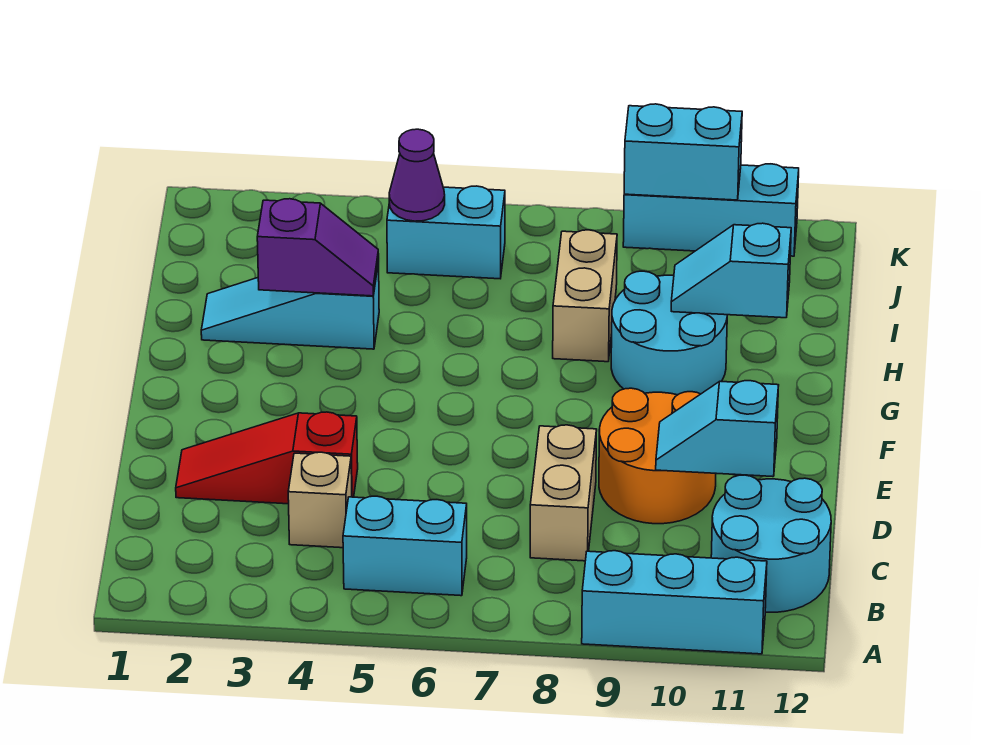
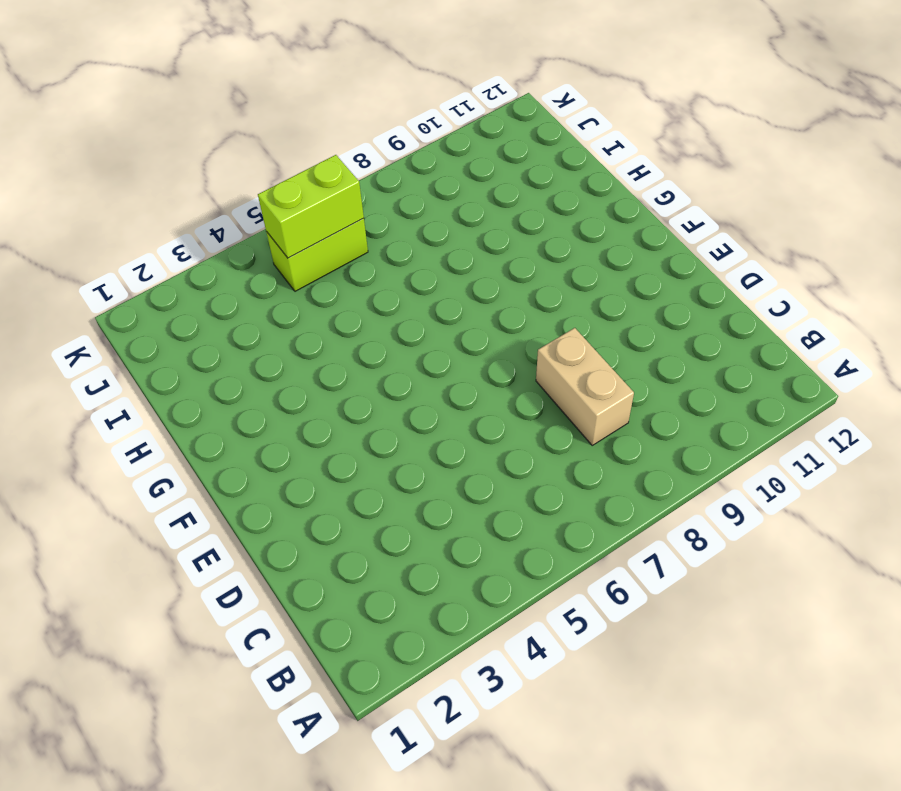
lime brick J5:J6 level 1 -> cyan brick J5:J6 level 1
lime brick J5:J6 level 2 -> purple cone J5 level 2
none -> cyan brick A9:A11 level 1
none -> cyan brick B5:B6 level 1
none -> cyan round brick B11:C12 level 1

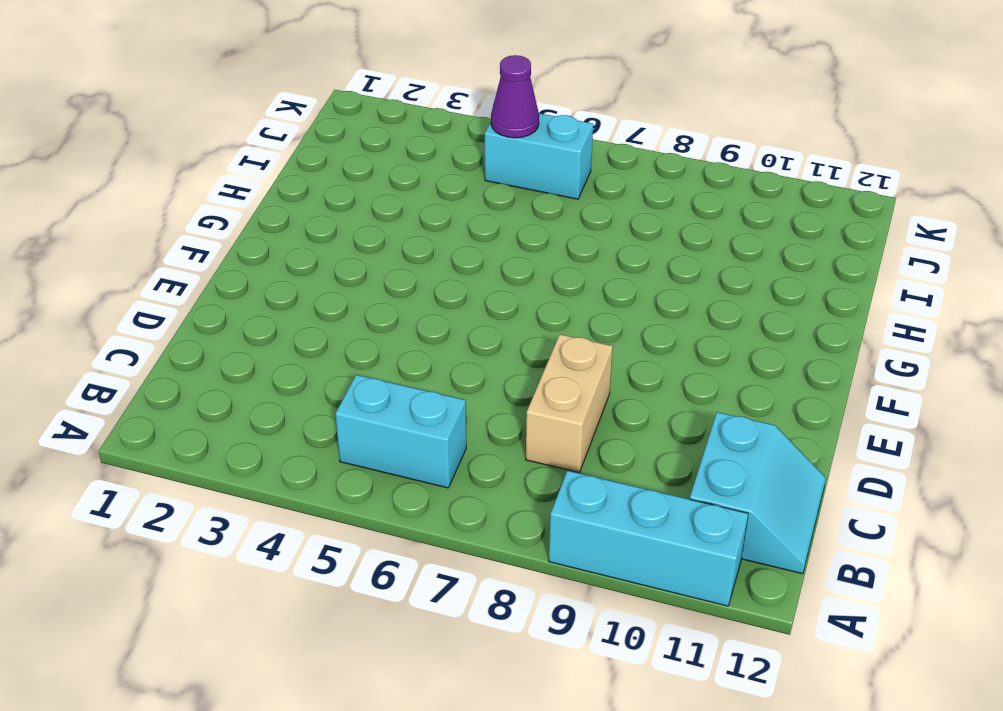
cyan slope B11:C12 level 1 top 11 -> cyan round brick B11:C12 level 1
none -> tan brick C4 level 1
none -> red slope D2:D4 level 1 top 4
none -> orange round brick D9:E10 level 1

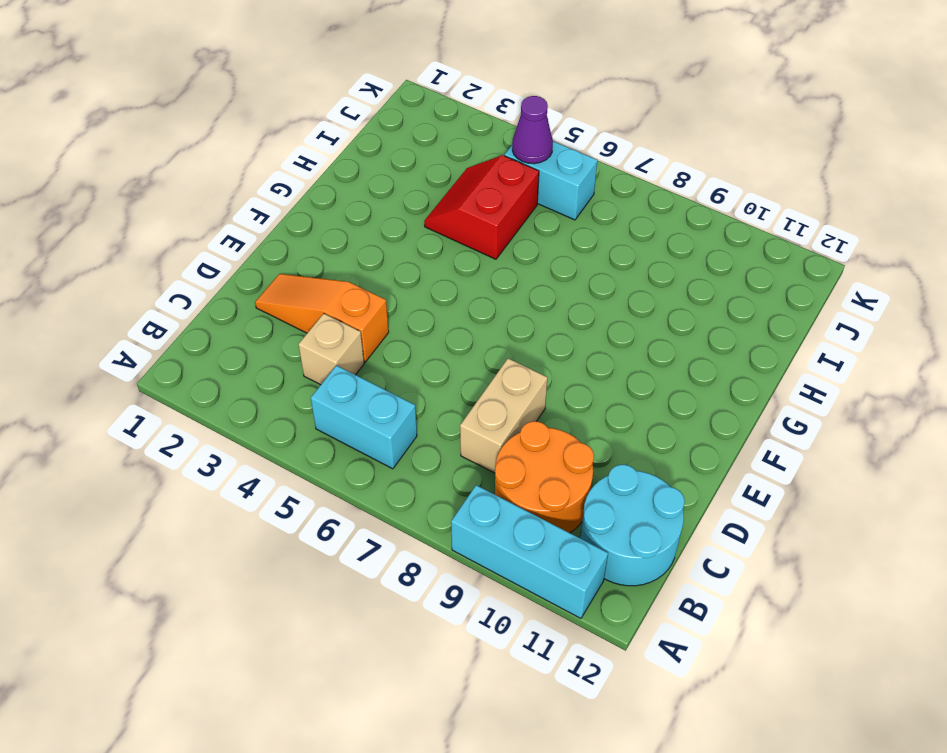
orange round brick B9:C10 level 1 -> orange round brick D9:E10 level 1
orange slope D2:D4 level 1 top 4 -> red slope D2:D4 level 1 top 4
red slope H4:I5 level 1 top 5 -> cyan slope H2:H4 level 1 top 4
none -> cyan round brick G9:H10 level 1
none -> tan brick H8:I8 level 1
none -> cyan brick K9:K11 level 1

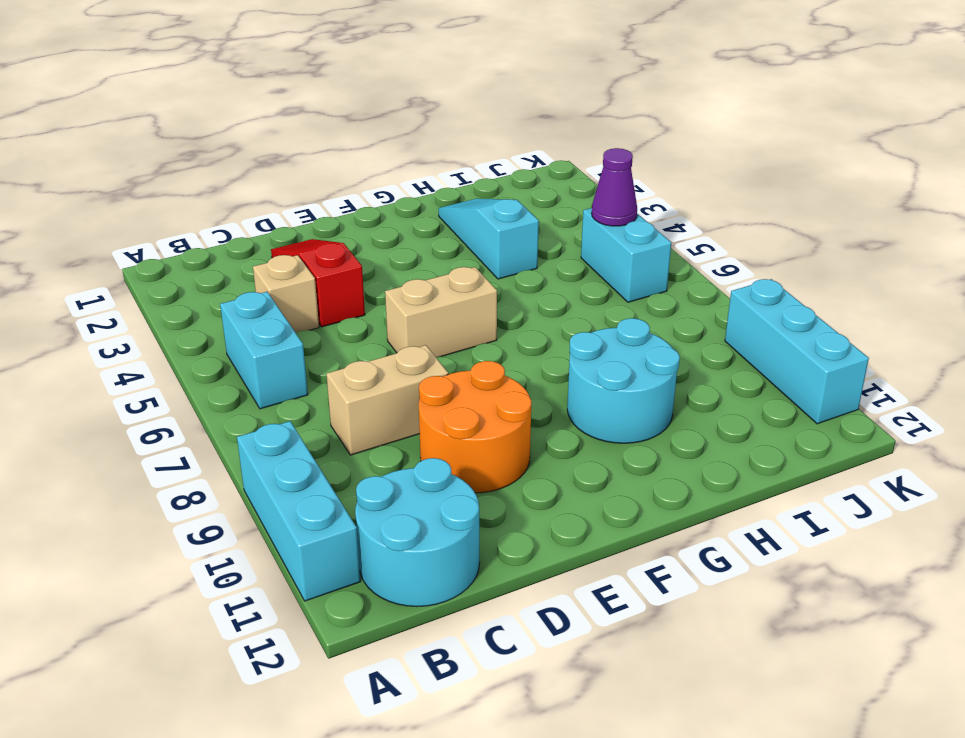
tan brick E6:F6 level 1 -> tan brick H8:I8 level 1
none -> cyan slope D10:D11 level 2 top 11
none -> purple slope H3:H4 level 2 top 3
none -> cyan slope H10:H11 level 2 top 11

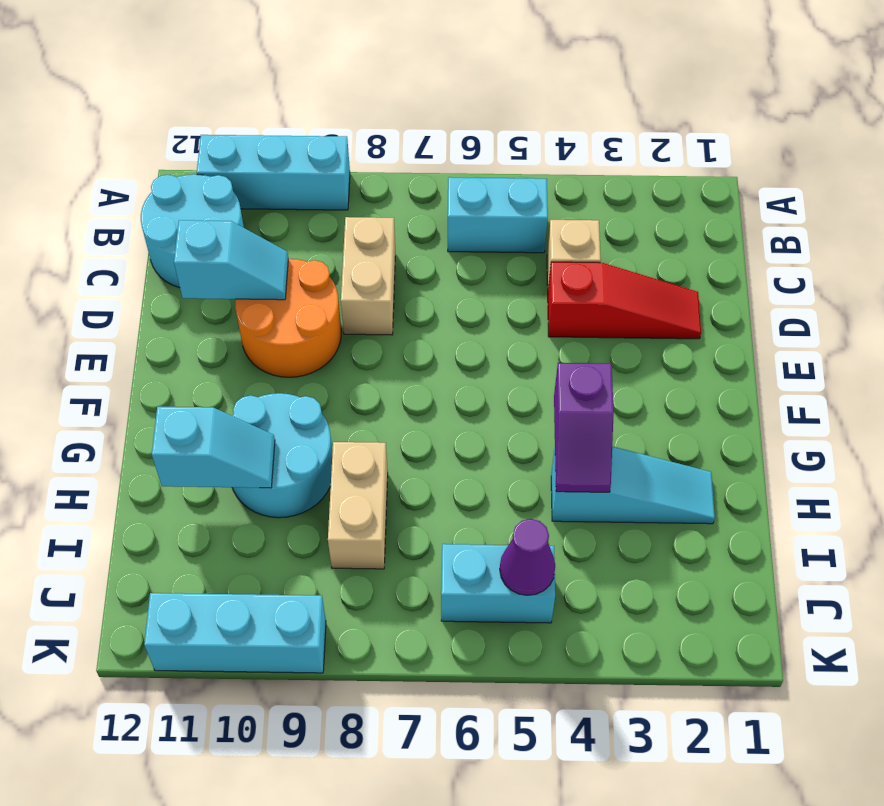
purple slope G4:H4 level 2 top G -> purple slope H3:H4 level 2 top 3
none -> cyan brick K9:K10 level 2

